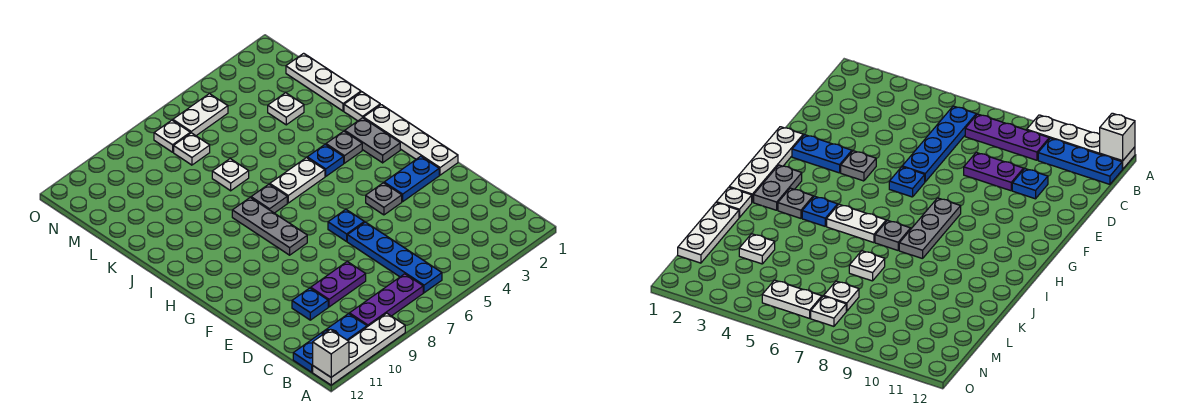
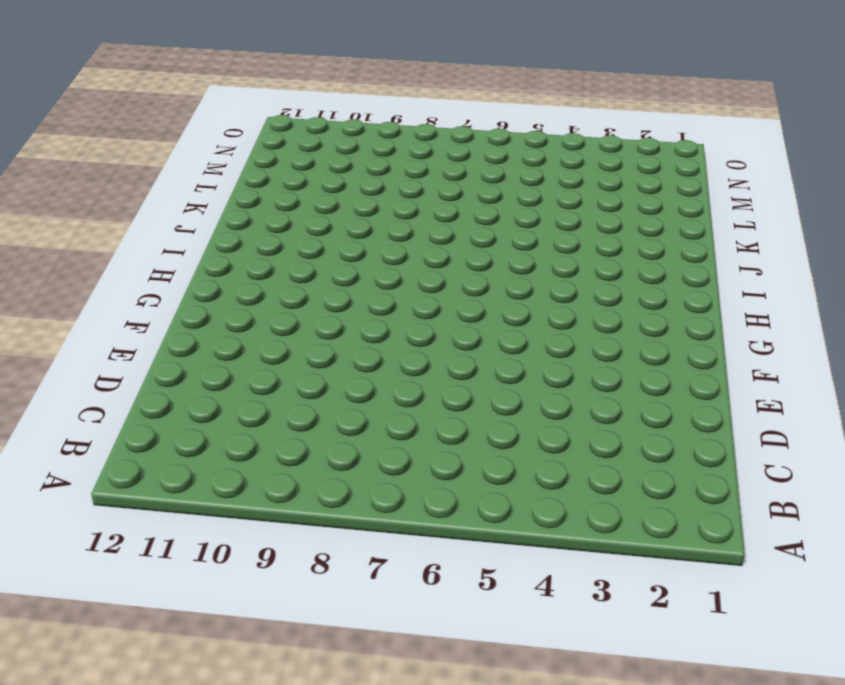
none -> white plate A9:A12 level 1
none -> blue plate B6:E6 level 1
none -> purple plate B7:B9 level 1

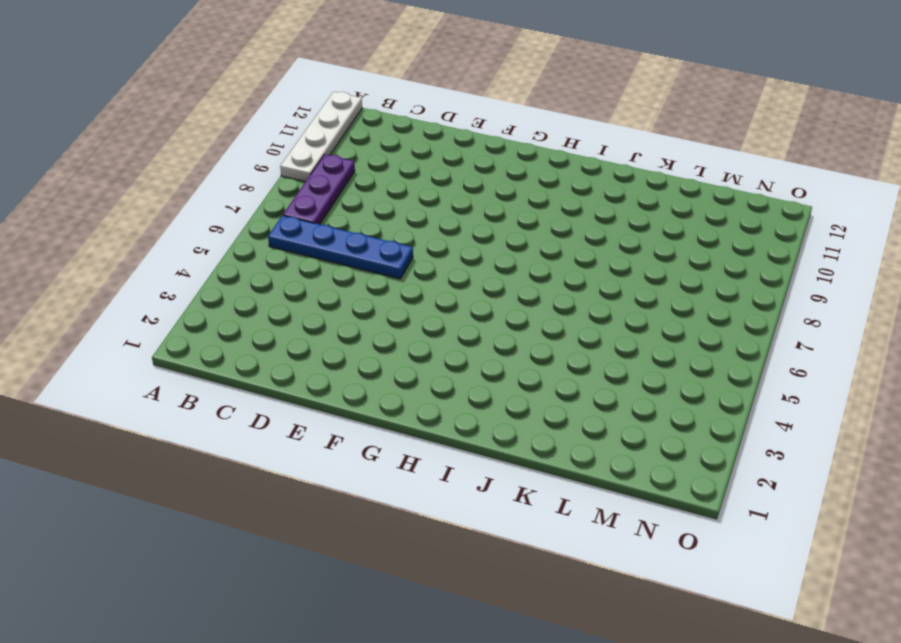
none -> blue plate B10:B12 level 1
none -> purple plate D8:D9 level 1
none -> blue plate D10 level 1

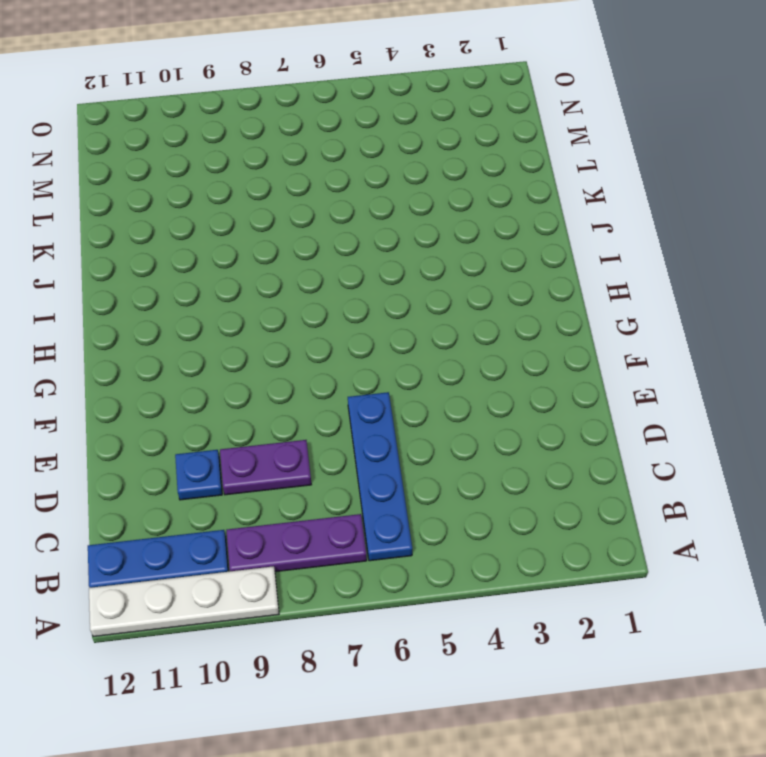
none -> white plate F1:I1 level 1
none -> blue plate F2:F3 level 1
none -> grey plate F4 level 1

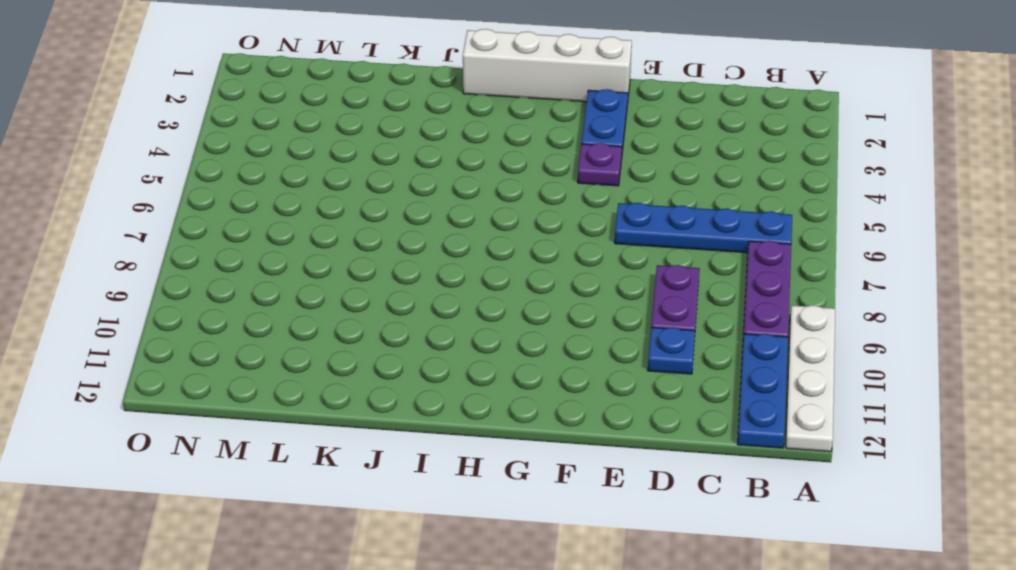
white brick F1:I1 level 1 -> white plate F1:I1 level 1
purple plate F4 level 1 -> grey plate F4 level 1
none -> blue plate F6 level 1
none -> grey plate G8:I8 level 1
none -> grey plate H2:I2 level 1

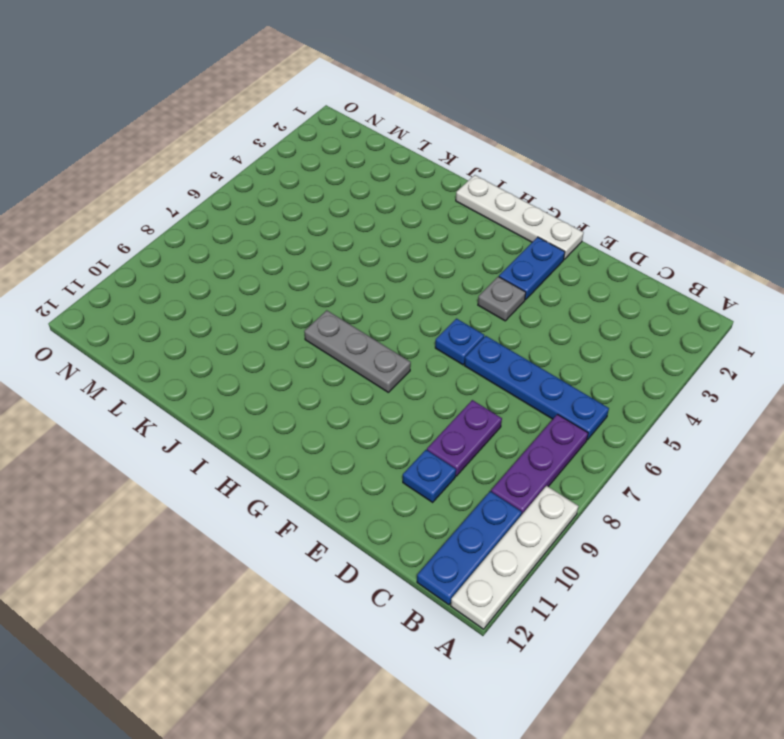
none -> grey plate H2:I2 level 1
none -> grey plate I3 level 1
none -> blue plate I4 level 1

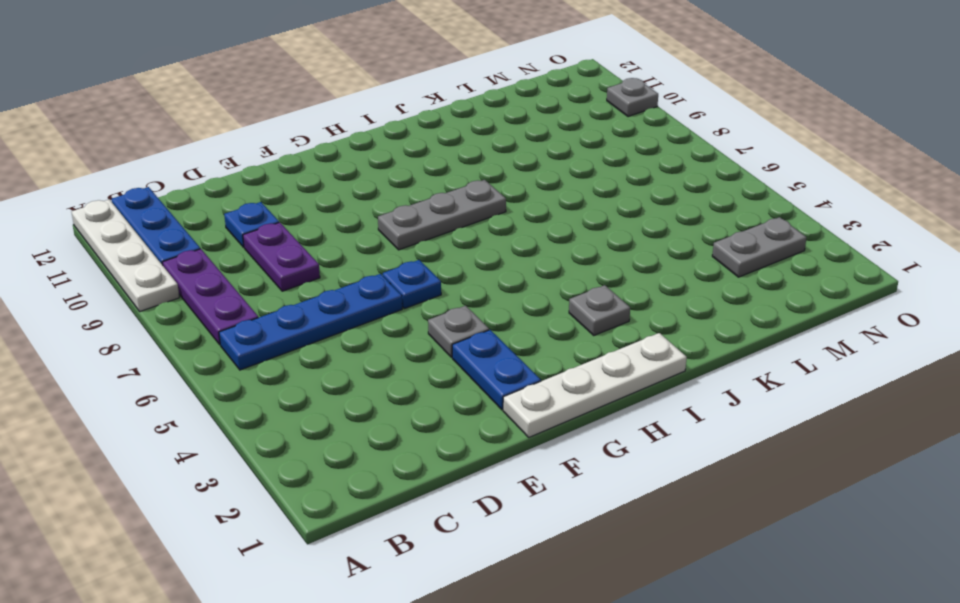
grey plate M3:N3 level 1 -> grey plate H2:I2 level 1
grey plate O10 level 1 -> grey plate I7 level 1
none -> blue plate I4 level 1
none -> white plate I5:I6 level 1
none -> white plate J1 level 1

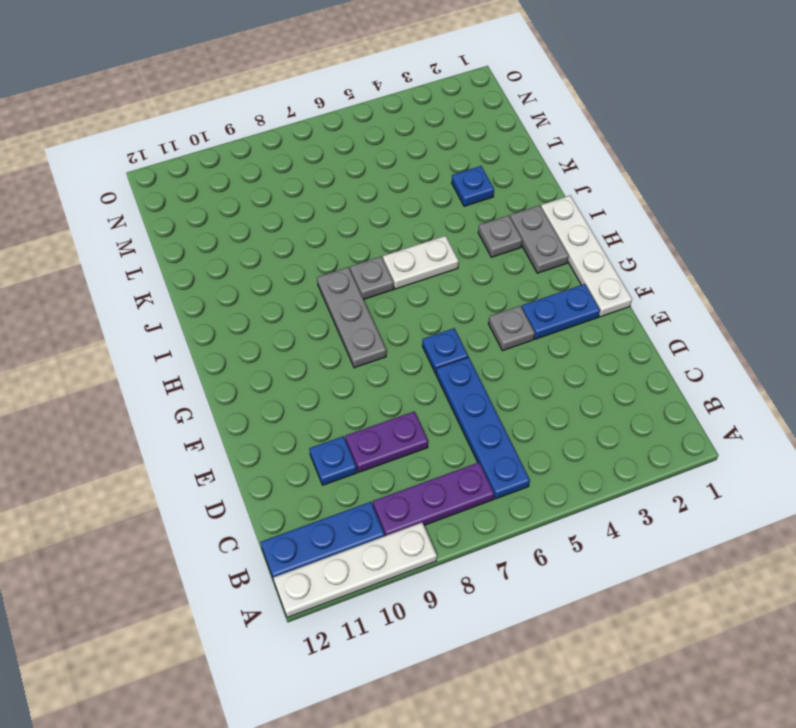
blue plate K3 level 1 -> blue plate I4 level 1
none -> white plate J1 level 1
none -> white plate K1:M1 level 1
none -> white plate K7 level 1

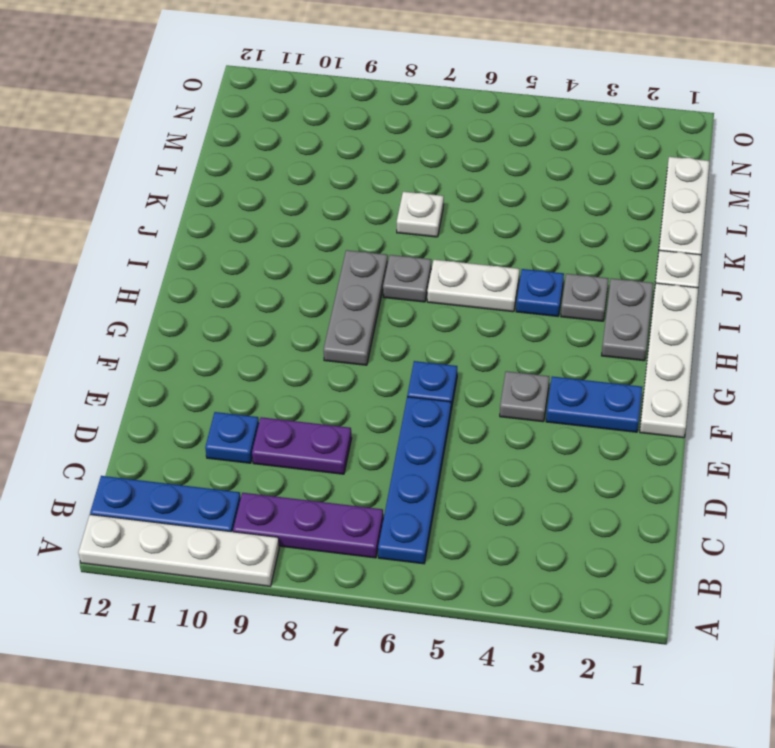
none -> white plate L3 level 1
none -> white plate M7 level 1
none -> white plate N5:N6 level 1

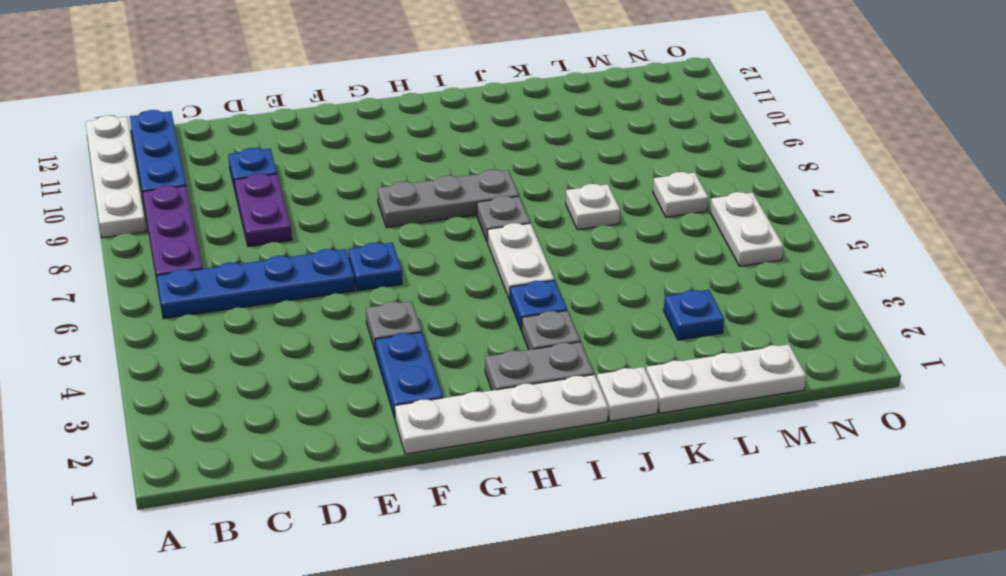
blue plate L3 level 1 -> white plate L3 level 1
none -> white plate N7 level 1
none -> white brick A12 level 2

